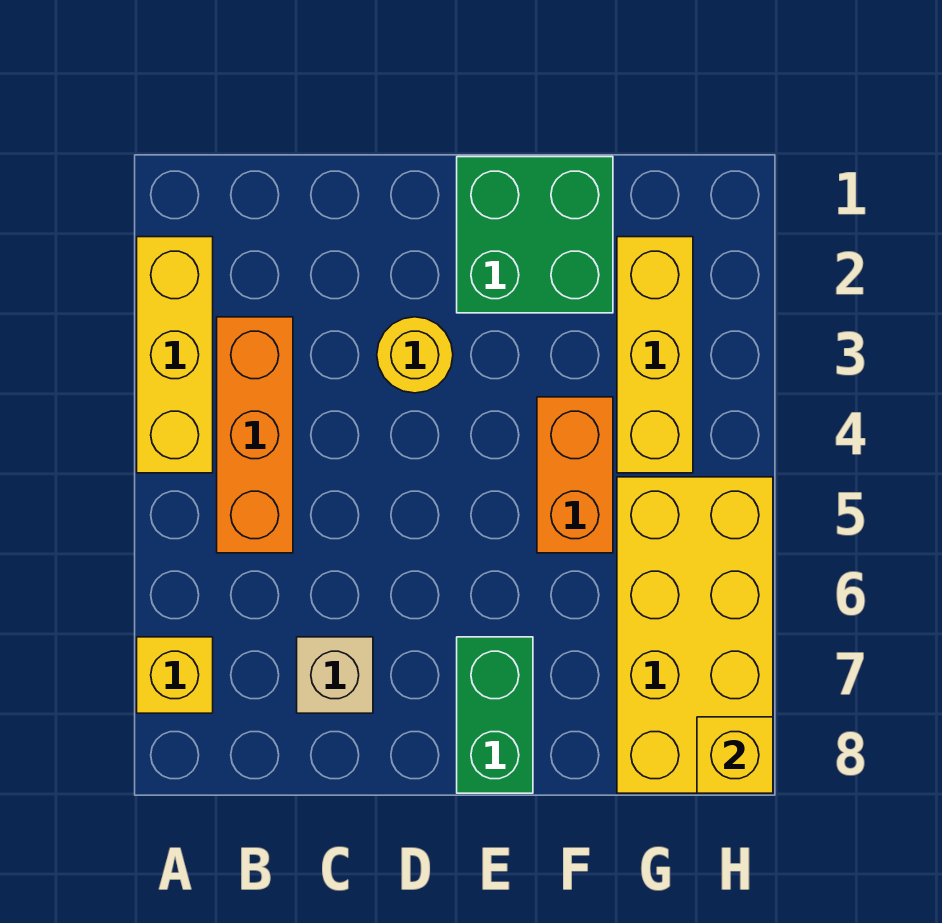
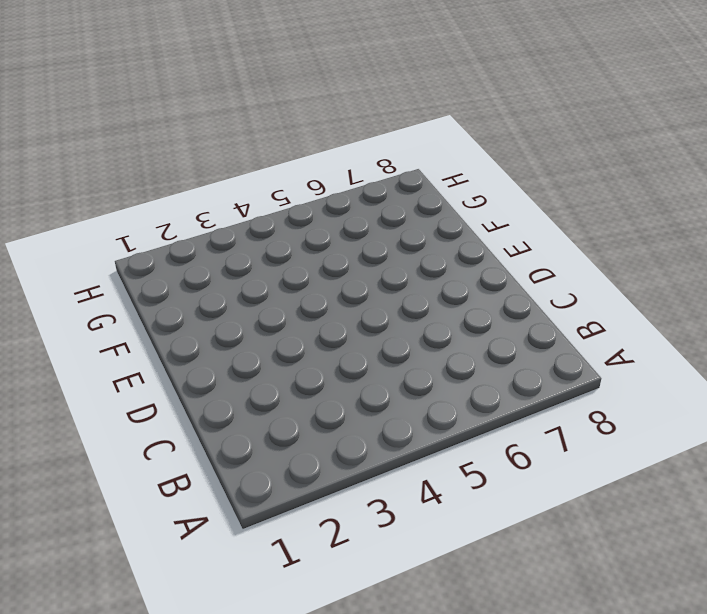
none -> yellow brick A2:A4 level 1
none -> yellow brick A7 level 1

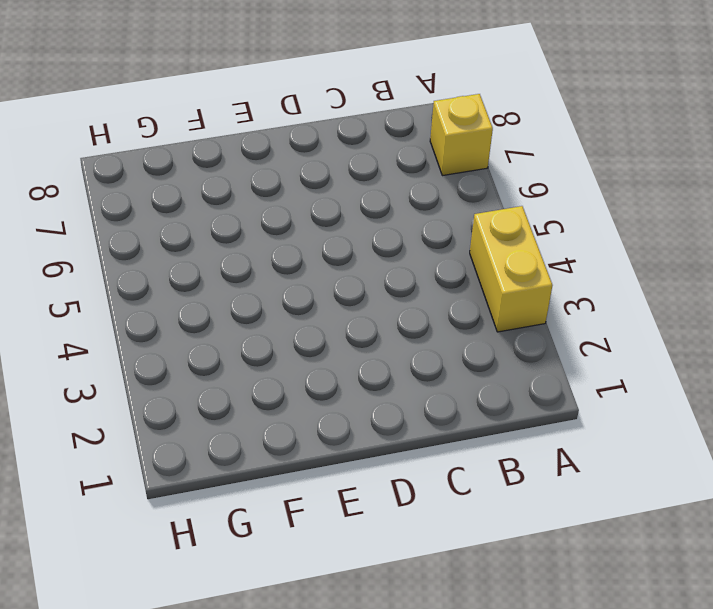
yellow brick A3:A4 level 1 -> yellow brick A2:A4 level 1
none -> orange brick B3:B5 level 1
none -> tan brick C7 level 1

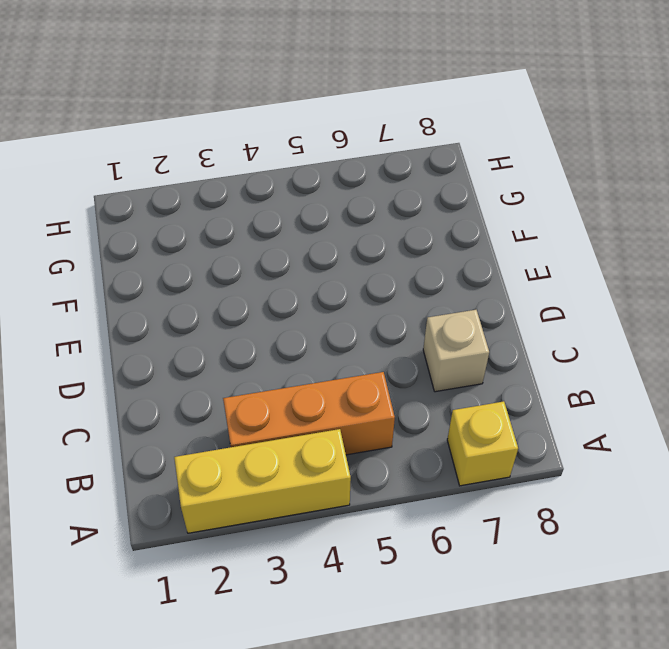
none -> yellow round brick D3 level 1
none -> green brick E1:F2 level 1

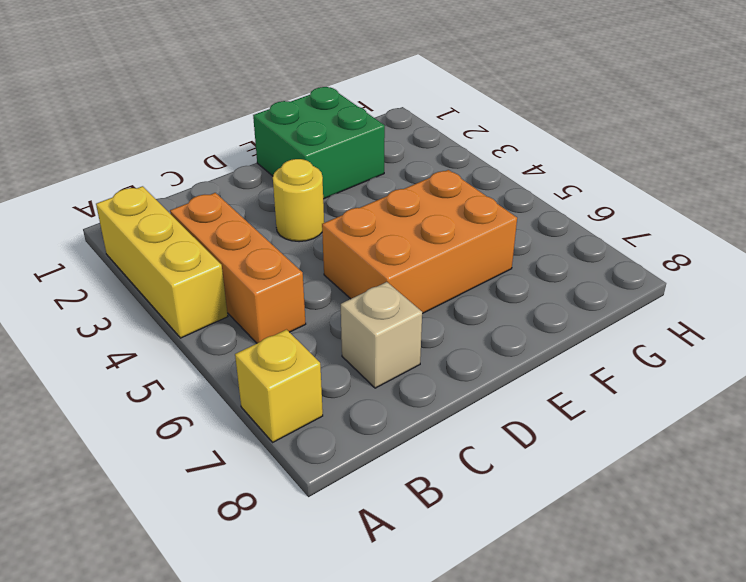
orange brick D5:F6 level 1 -> orange brick F4:F5 level 1
none -> green brick E7:E8 level 1
none -> yellow brick G2:G4 level 1

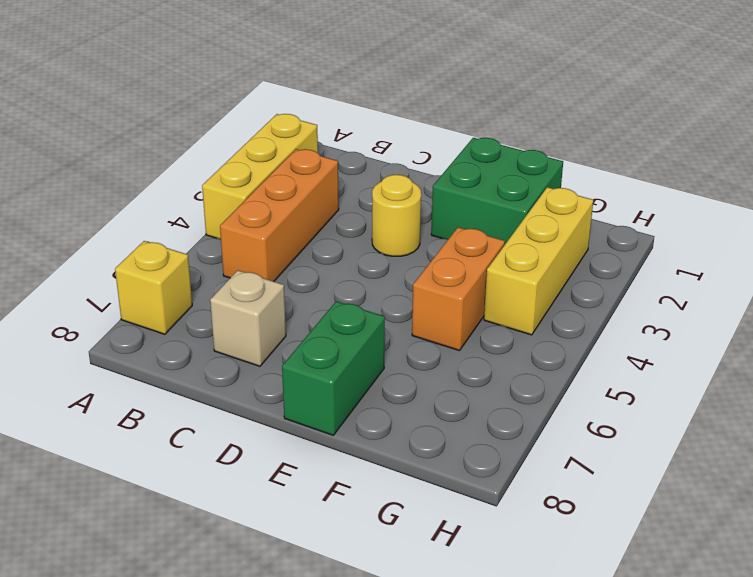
none -> yellow brick G5:H8 level 1
none -> yellow brick H8 level 2

